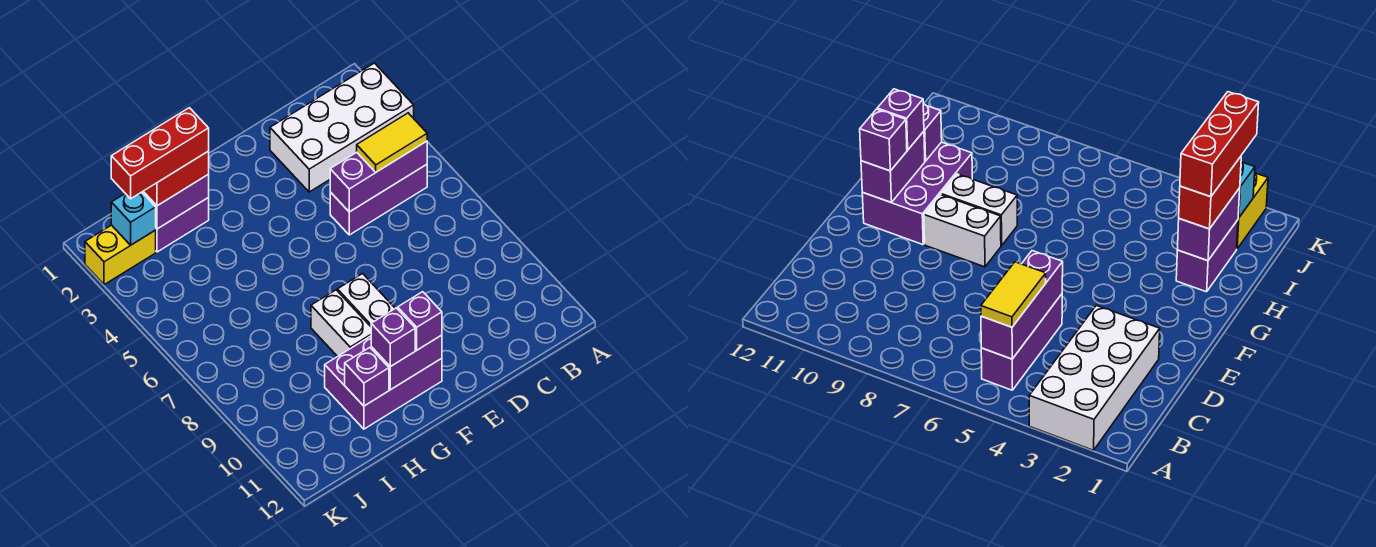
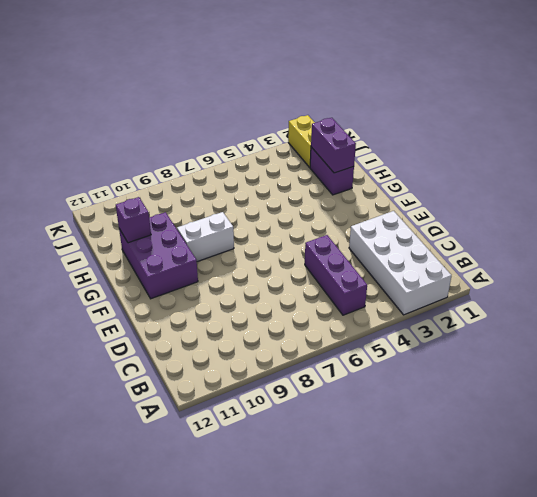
none -> white brick F8:F9 level 1
none -> purple brick B5:D5 level 2
none -> purple brick F11:G11 level 2

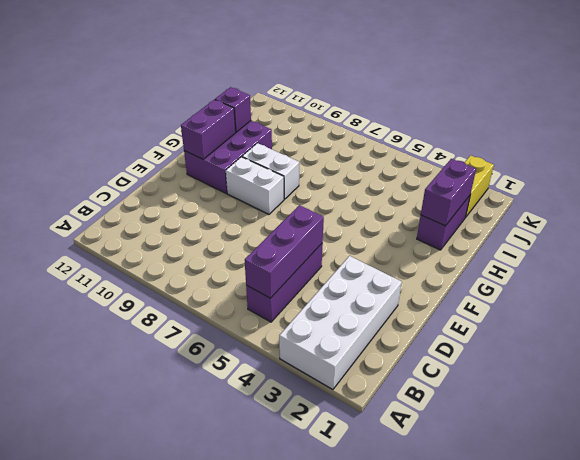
none -> cyan brick J2 level 2
none -> yellow tile B5:C5 level 3
none -> purple brick F11 level 3

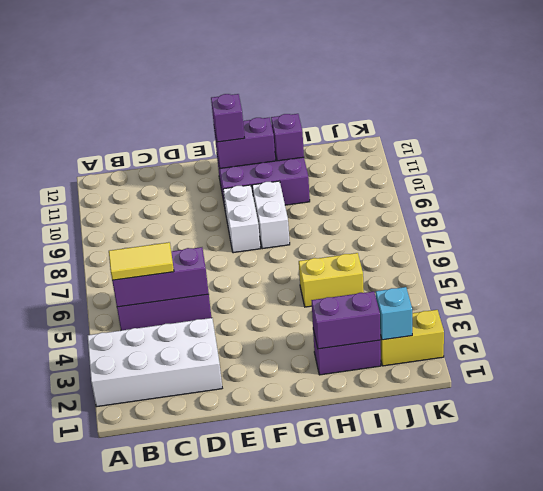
yellow brick H5:I5 level 1 -> none
none -> purple brick G11 level 3
none -> red brick H2:I2 level 3
none -> red brick H2:J2 level 4

